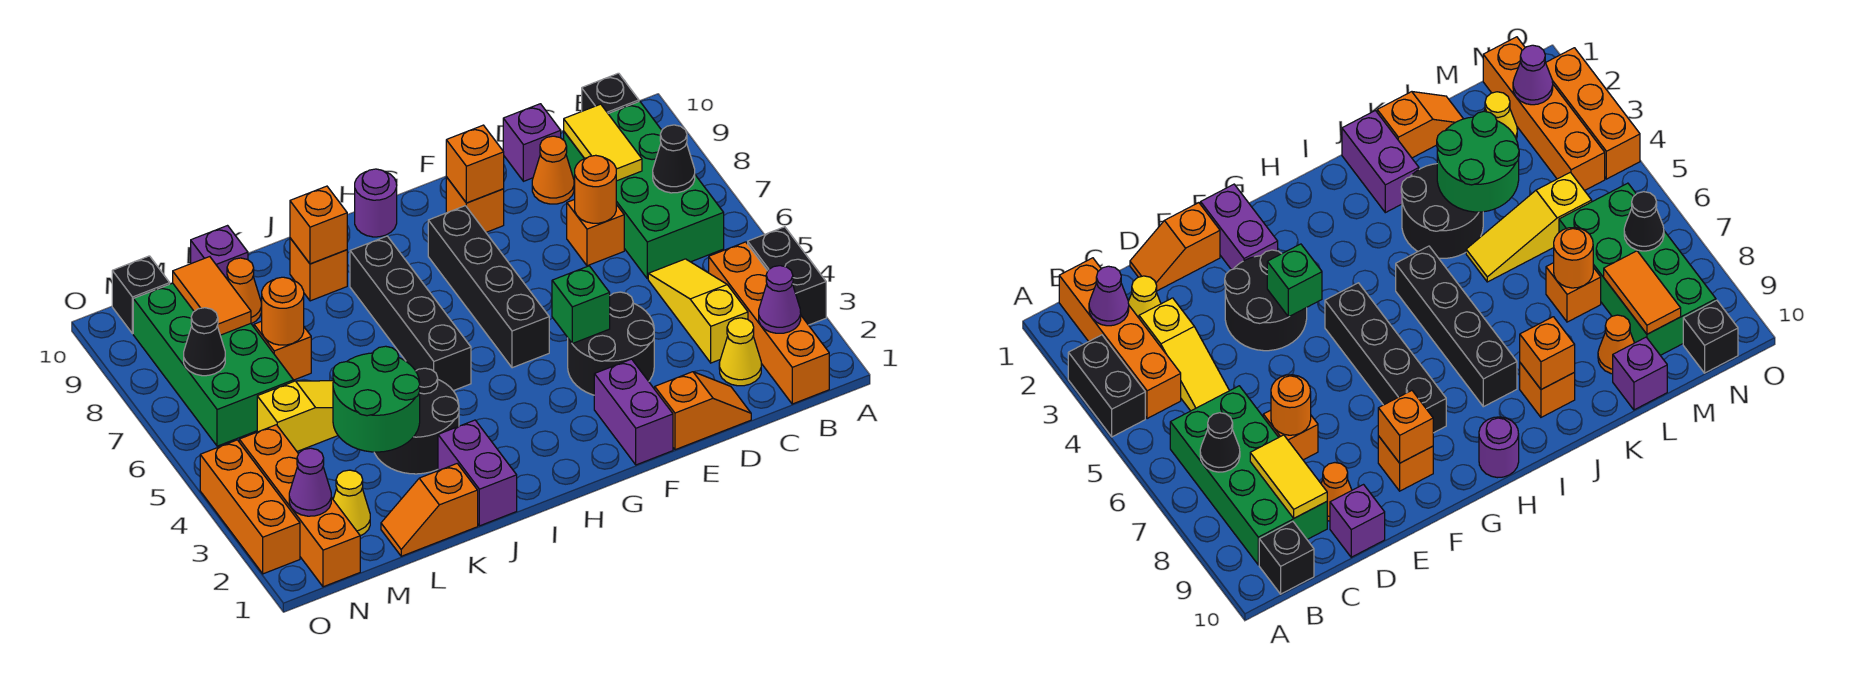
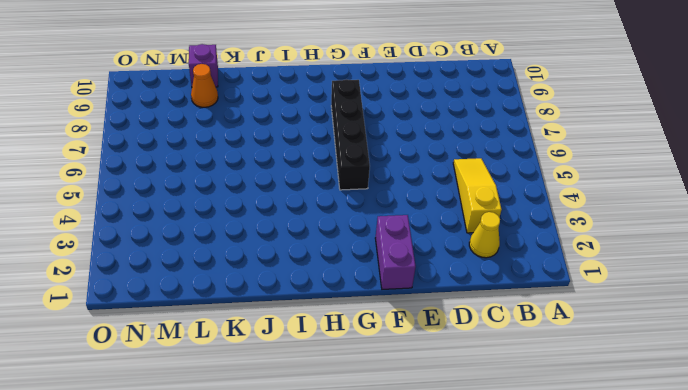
none -> black brick A3:A4 level 1
none -> orange brick B1:B4 level 1
none -> green brick B6:C9 level 1
none -> black brick B10 level 1

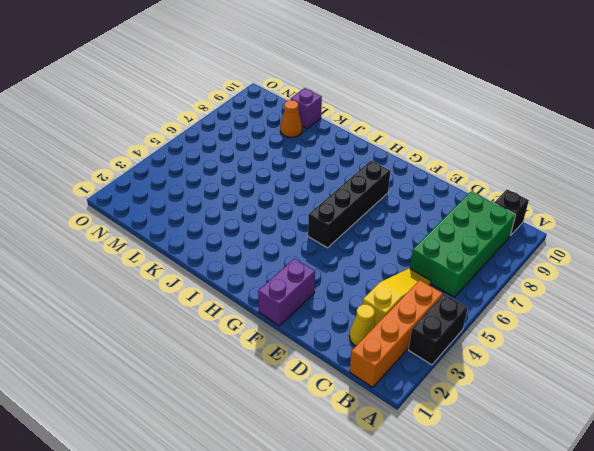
none -> orange slope D1:E1 level 1 top E
none -> orange brick D7 level 1
none -> orange cone D9 level 1
none -> purple brick D10 level 1

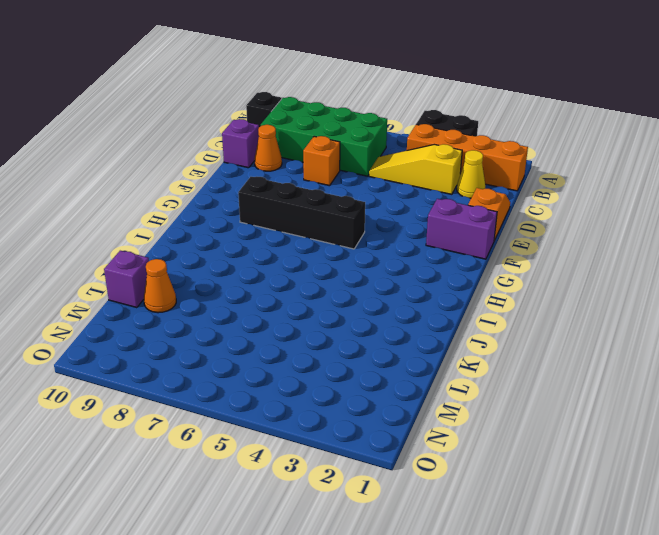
none -> black round brick E3:F4 level 1
none -> orange brick F9 level 1
none -> purple round brick H10 level 1
none -> black brick I5:I8 level 1

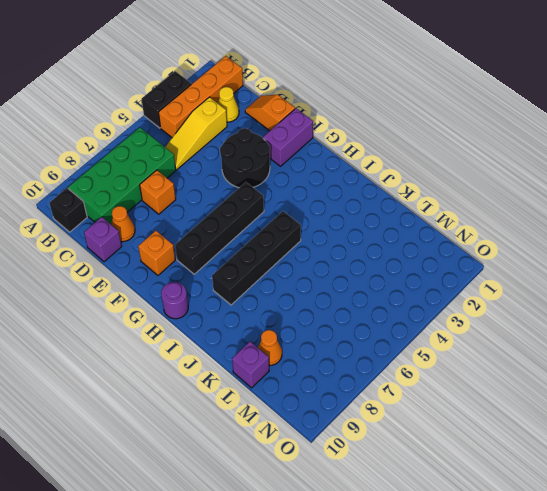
none -> purple brick J1:J2 level 1
none -> black round brick J3:K4 level 1
none -> orange brick J9 level 1
none -> orange slope K1:L1 level 1 top K

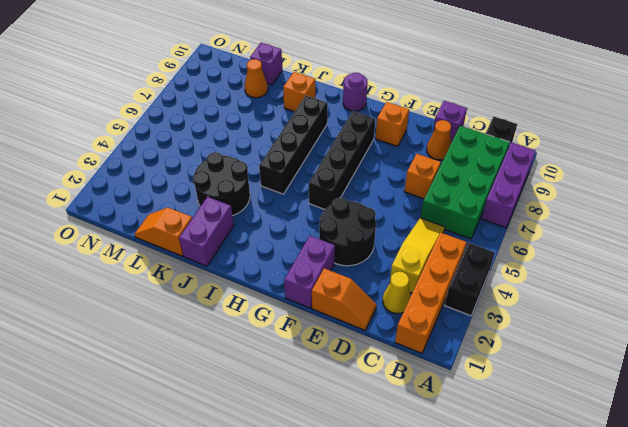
purple brick A7:A9 level 1 -> none
none -> yellow slope K5:M5 level 1 top M
none -> orange brick L7 level 1
none -> yellow cone M2 level 1
none -> green brick M6:N9 level 1

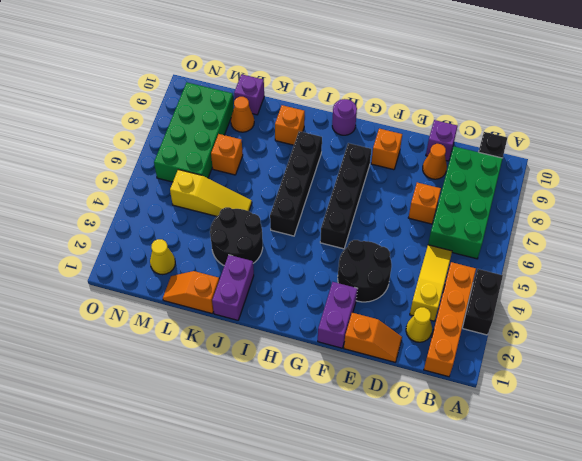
none -> orange brick N1:N4 level 1
none -> black brick N10 level 1
none -> orange brick O2:O4 level 1
none -> purple cone B2 level 2

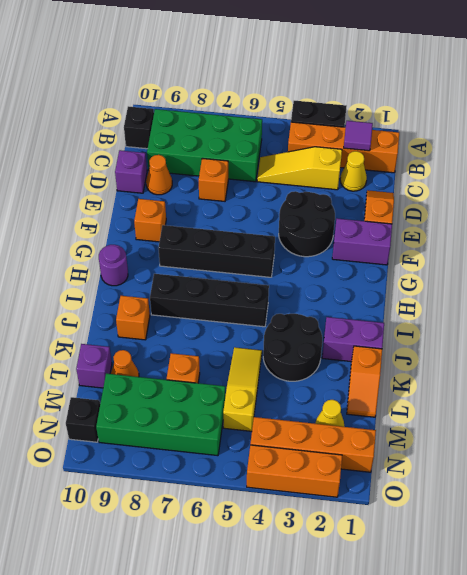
purple tile B2 level 2 -> purple cone B2 level 2
none -> black cone B7 level 2
none -> yellow tile C8:C9 level 2
none -> orange round brick D7 level 2
none -> green brick F4 level 2

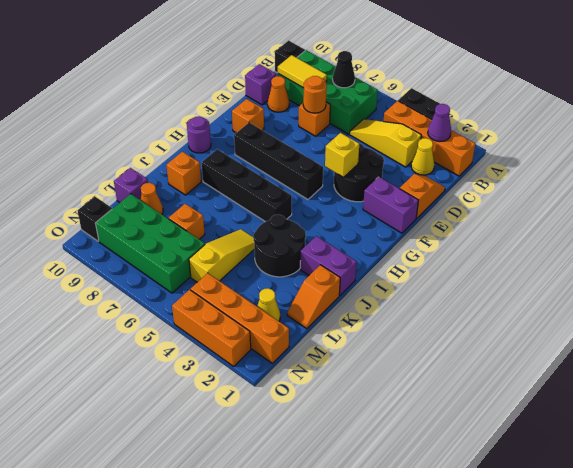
yellow brick F4 level 2 -> green brick F4 level 2
none -> orange brick F9 level 2
none -> orange brick J9 level 2
none -> green round brick K3:L4 level 2
none -> orange round brick L7 level 2

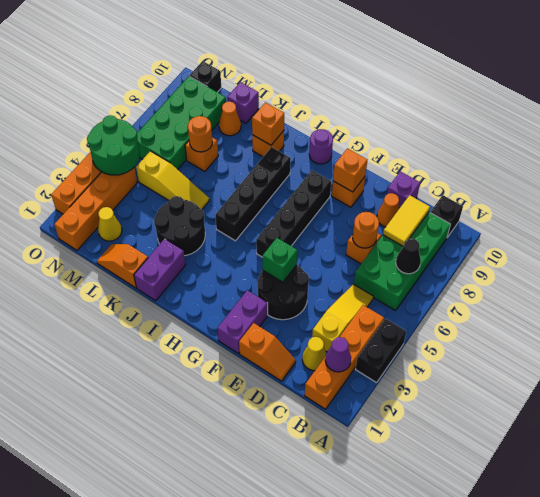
green round brick N4:O5 level 2 -> green round brick K3:L4 level 2
none -> orange tile M8:M9 level 2
none -> purple cone N2 level 2
none -> black cone N7 level 2

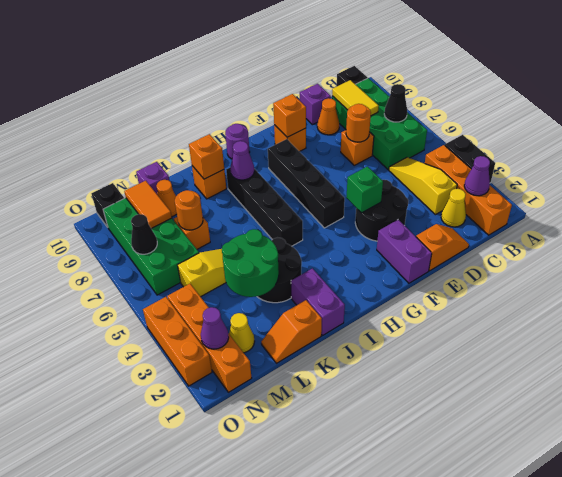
purple cone I8 level 2 -> none

